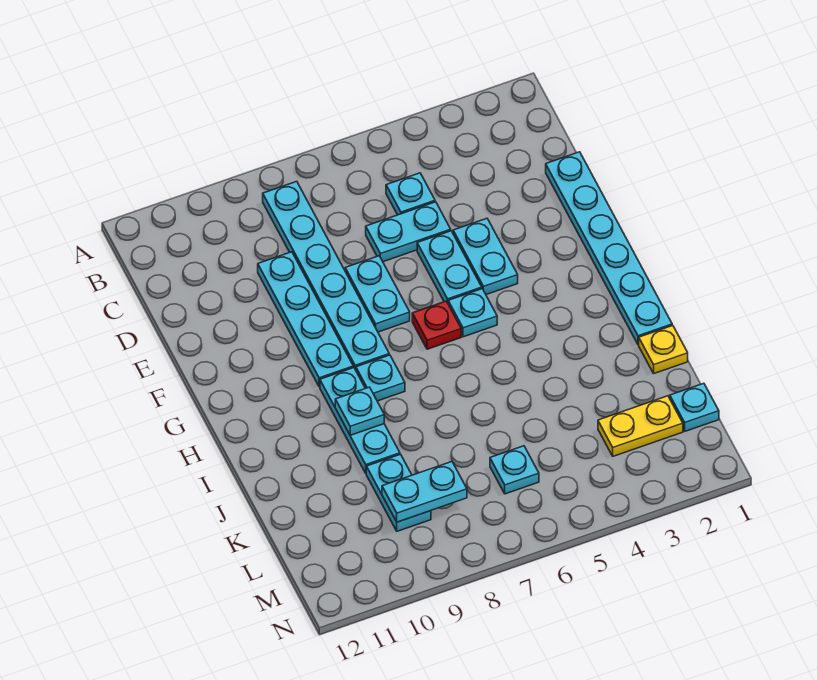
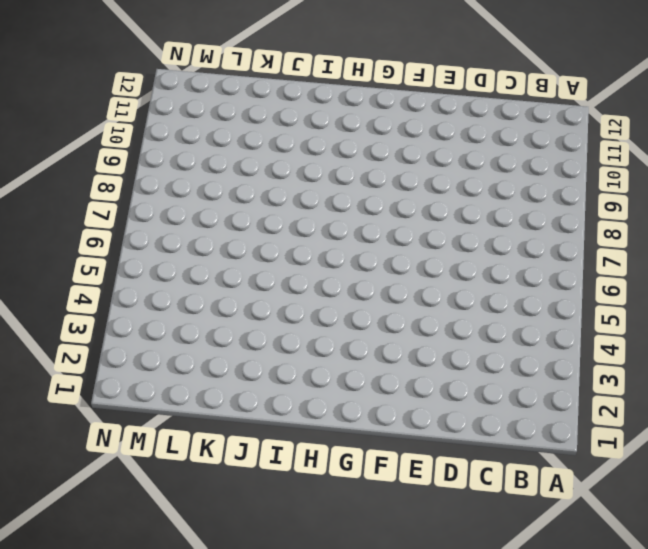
none -> cyan plate B8:G8 level 1
none -> cyan plate C5 level 1
none -> cyan plate D1:I1 level 1

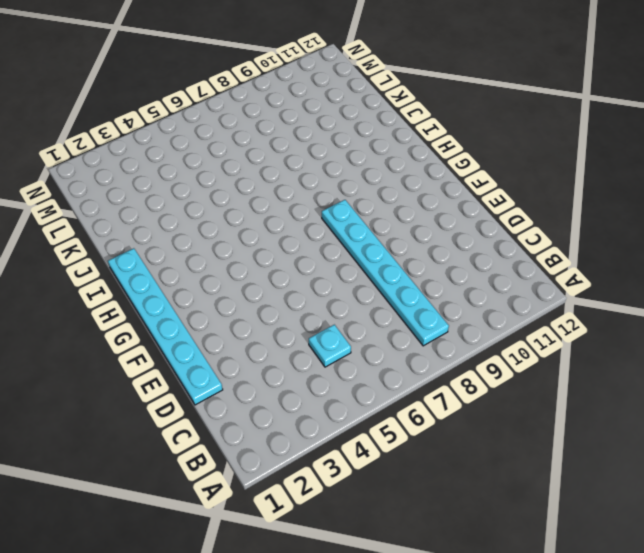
none -> cyan plate D5:D6 level 1
none -> cyan plate D9:G9 level 1
none -> cyan plate E4:F4 level 1

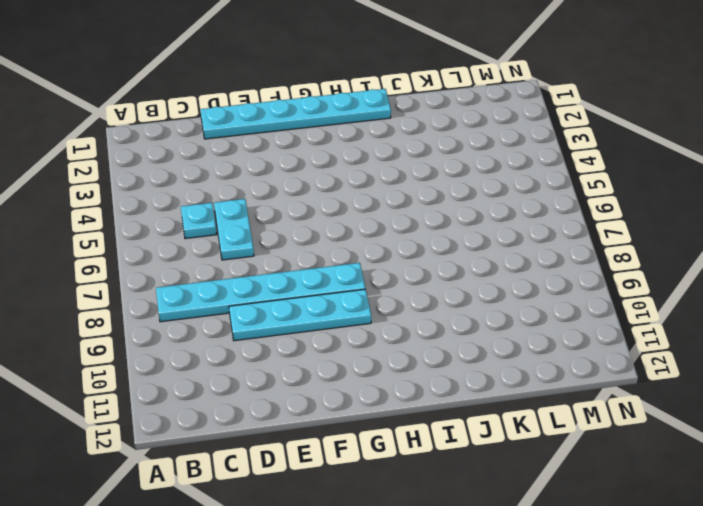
none -> cyan plate E4:F4 level 1
none -> cyan plate E5:F5 level 1
none -> cyan plate E7:F7 level 1

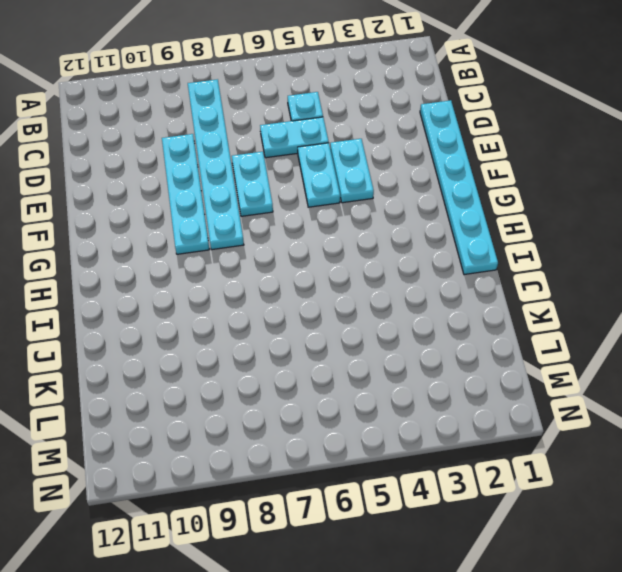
none -> cyan plate G5 level 1
none -> red plate G6 level 1
none -> cyan plate H8 level 1

